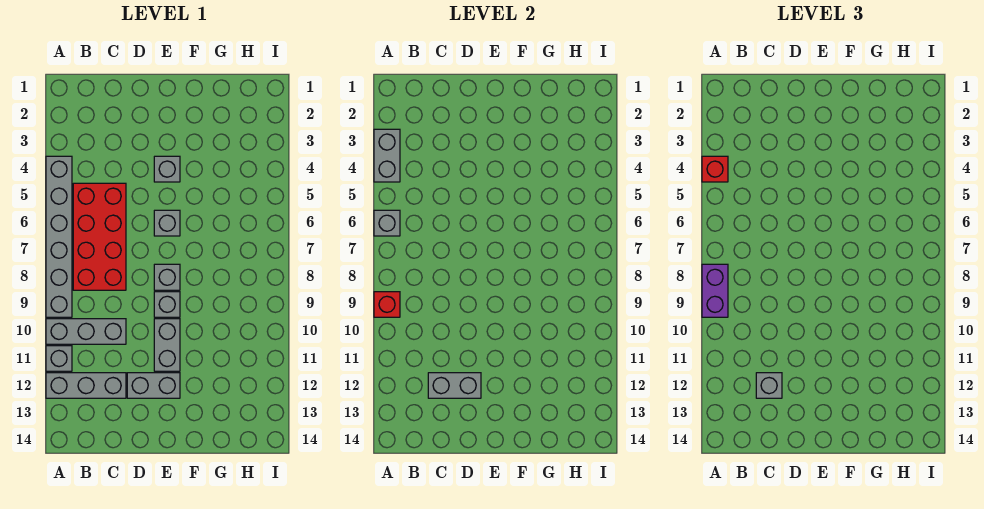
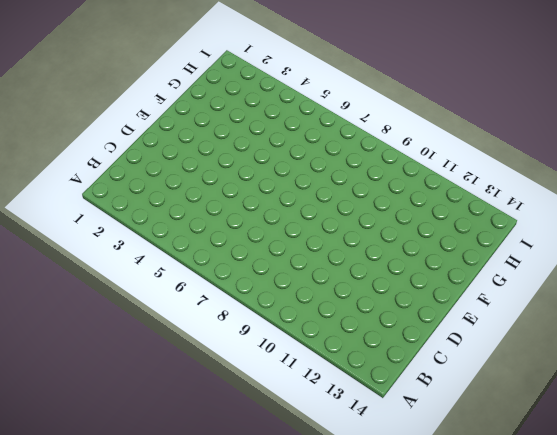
none -> grey brick A4:A9 level 1
none -> grey brick A10:C10 level 1
none -> grey brick A11 level 1

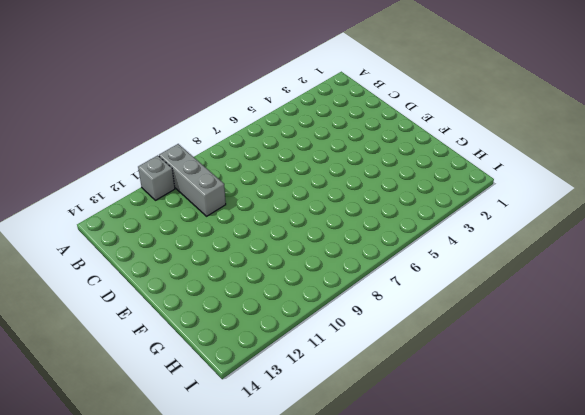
none -> grey brick A4:A9 level 1
none -> grey brick A12:C12 level 1
none -> red brick B5:C8 level 1

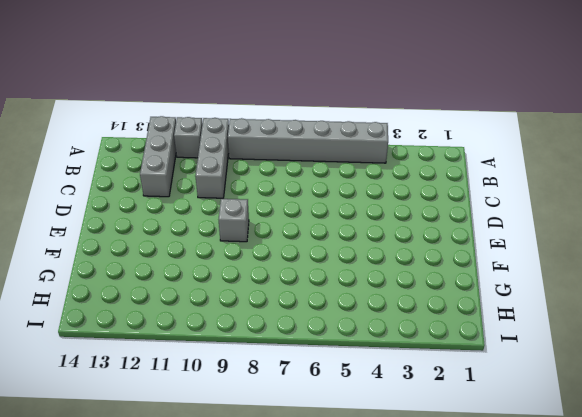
none -> red brick B5:C8 level 1
none -> grey brick D12:E12 level 1
none -> grey brick E4 level 1

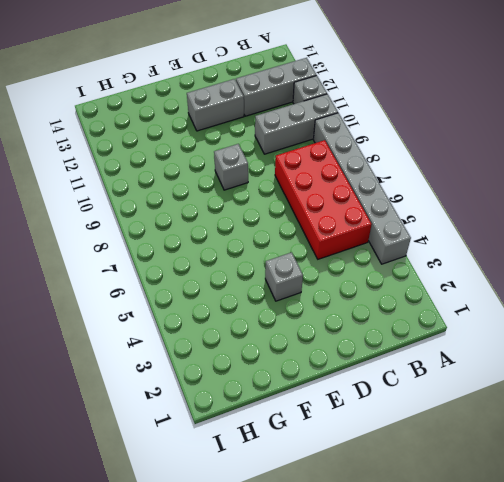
none -> grey brick E6 level 1
none -> grey brick E8 level 1
none -> grey brick E10:E11 level 1

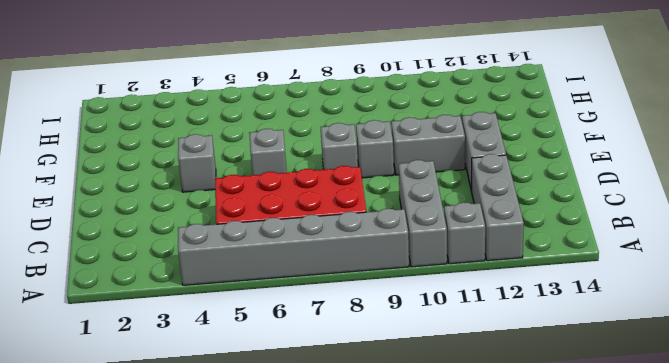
none -> grey brick A3:A4 level 2
none -> grey brick A6 level 2
none -> red brick A9 level 2

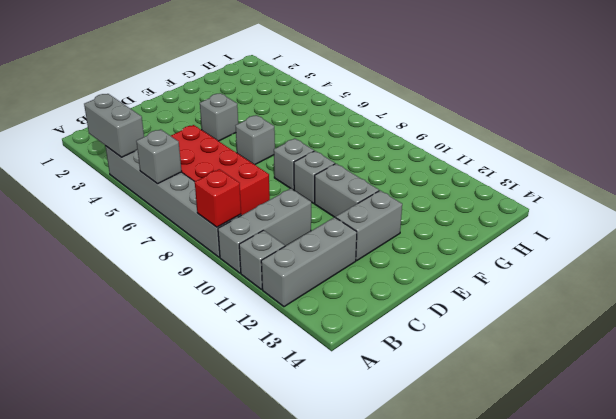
none -> grey brick C12:D12 level 2
none -> red brick A4 level 3
none -> purple brick A8:A9 level 3

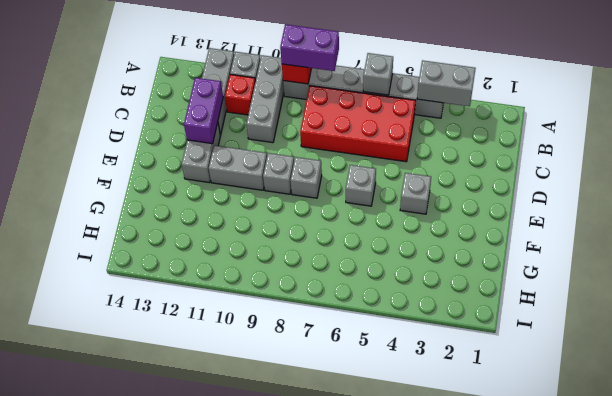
red brick B11 level 1 -> red brick A4 level 3
purple brick C12:D12 level 2 -> grey brick C12:D12 level 2
none -> grey brick C12 level 3

